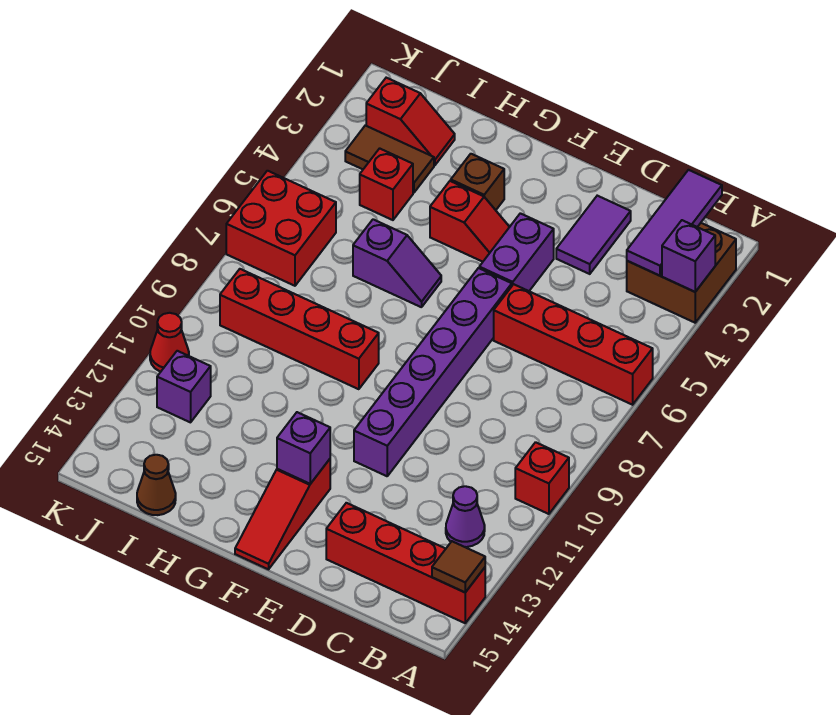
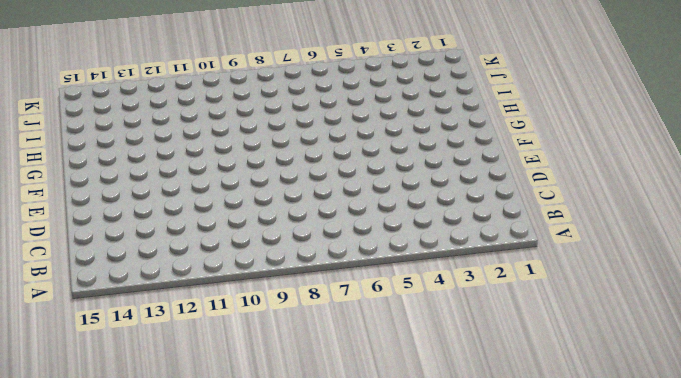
none -> brown brick A2:B3 level 1
none -> red brick A6:D6 level 1
none -> red brick A10 level 1

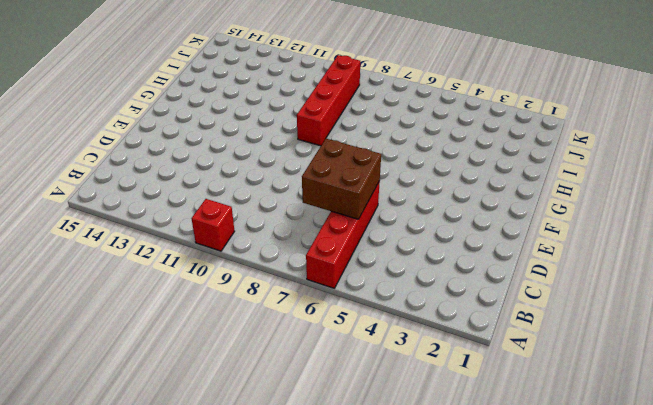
brown brick C6:D7 level 2 -> brown brick A2:B3 level 1
none -> red brick A14:D14 level 1
none -> purple cone B12 level 1
none -> purple tile D2:D3 level 1

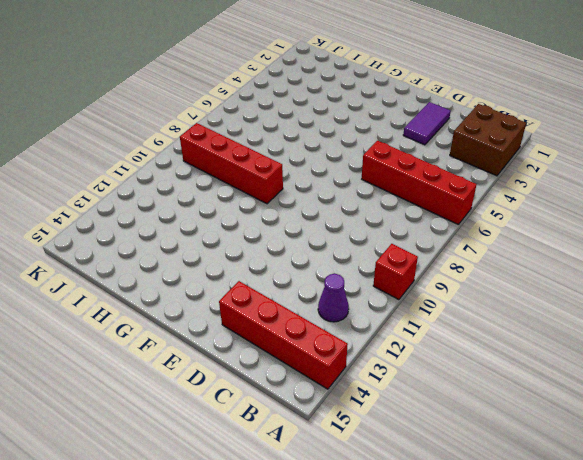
none -> purple brick E4:E5 level 1
none -> purple brick E6:E11 level 1
none -> red slope F4:G4 level 1 top G

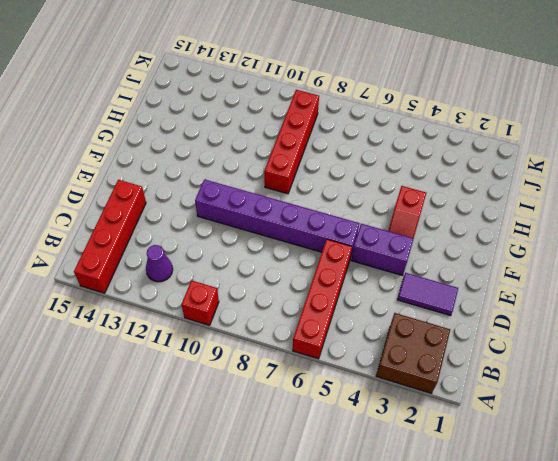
none -> red slope F13:F15 level 1 top 13
none -> brown brick G3 level 1
none -> purple slope G6:H6 level 1 top H

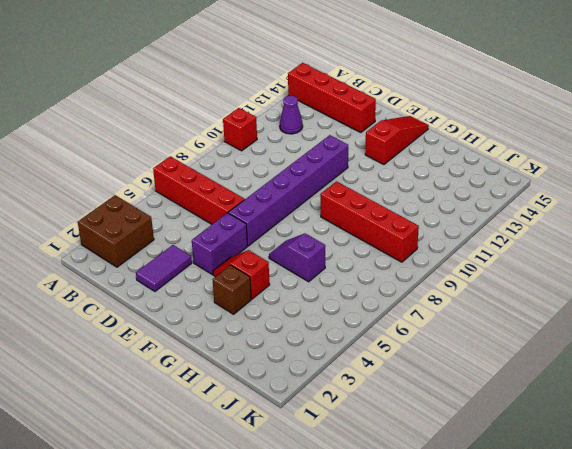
none -> red slope I2:J2 level 1 top J
none -> brown tile I3:J3 level 1
none -> red brick I4 level 1

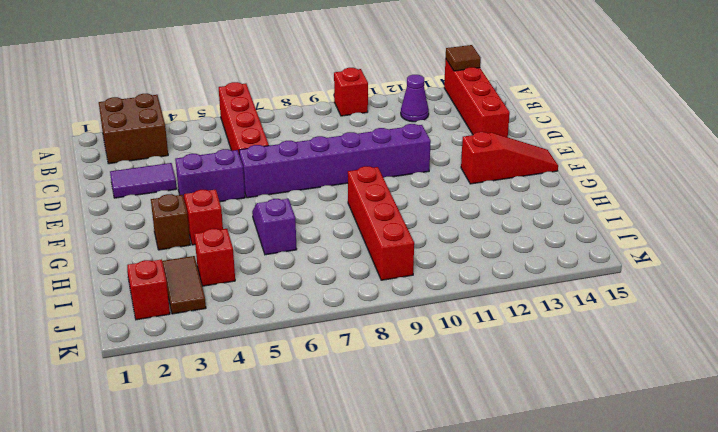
none -> brown cone I15 level 1
none -> red brick J6:K7 level 1
none -> purple brick J12 level 1

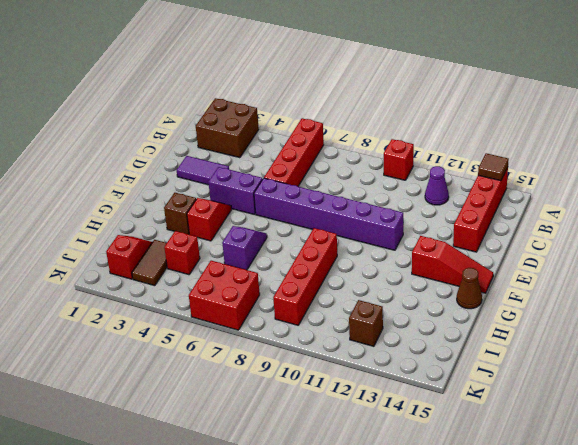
brown cone G15 level 1 -> brown cone I15 level 1
brown brick J12 level 1 -> purple brick J12 level 1
none -> red cone K11 level 1
none -> purple brick A3 level 2
none -> purple tile B1:B3 level 2

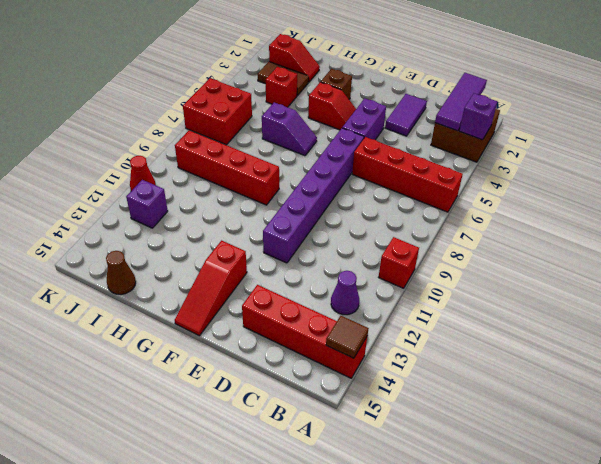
none -> purple brick F13 level 2

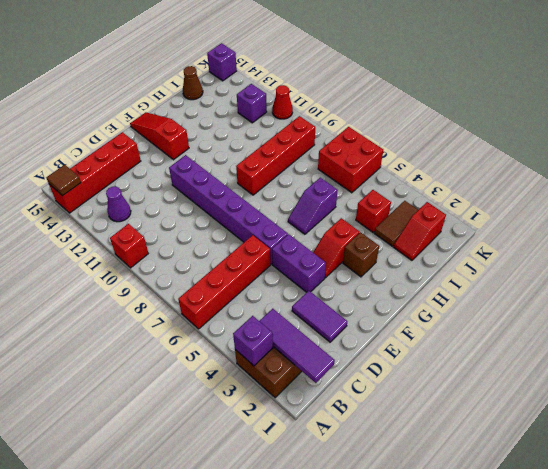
purple brick K15 level 1 -> purple brick F13 level 2

